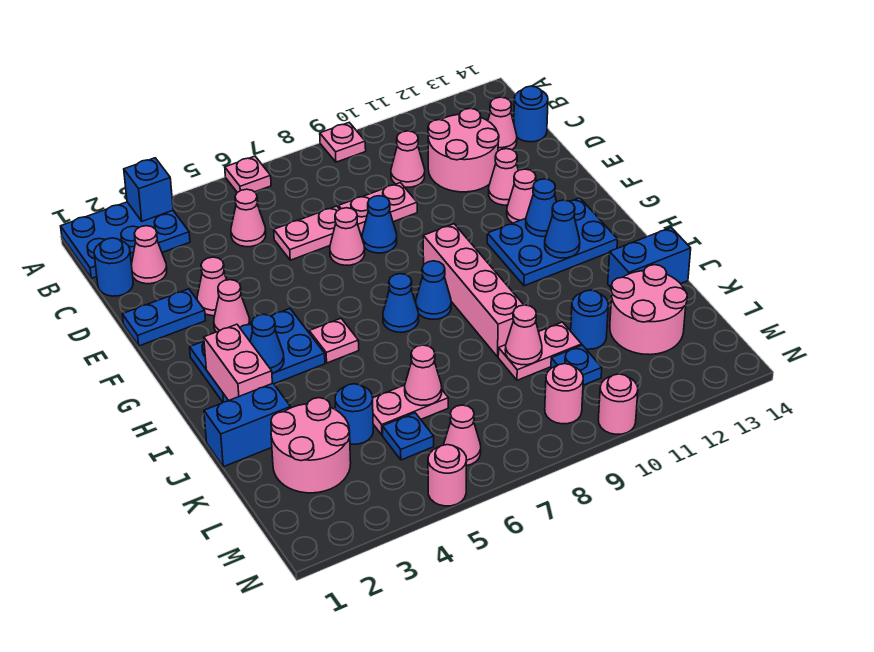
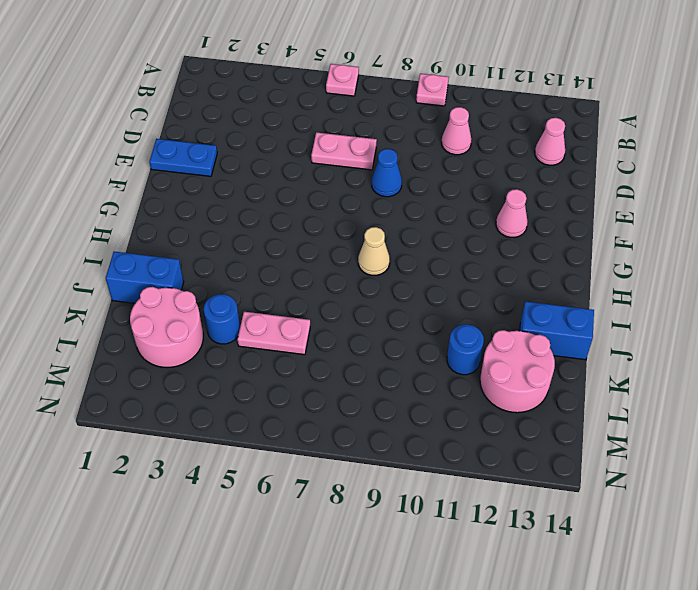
tan cone H8 level 1 -> blue cone H8 level 1
none -> blue plate A1:B3 level 1
none -> blue round brick C1 level 1
none -> pink cone C2 level 1
none -> pink cone C5 level 1

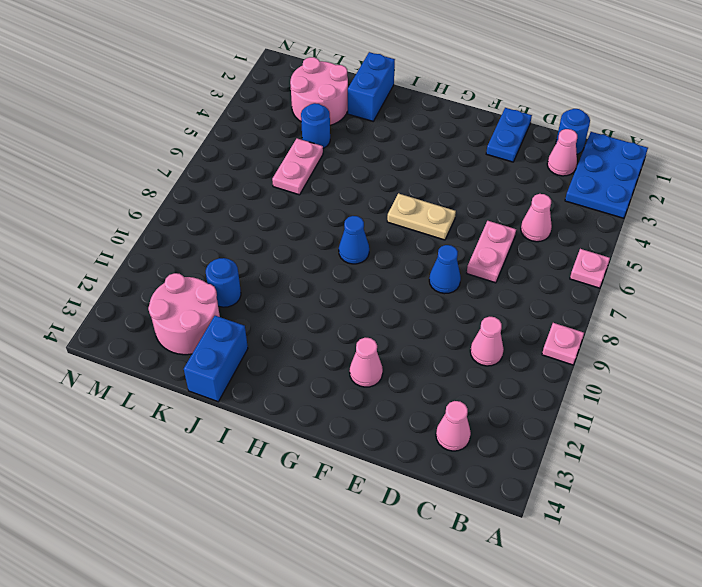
tan plate F6:G6 level 1 -> none
none -> pink round brick C11:D12 level 1
none -> blue round brick C14 level 1
none -> pink plate D8:D9 level 1
none -> pink cone E3 level 1

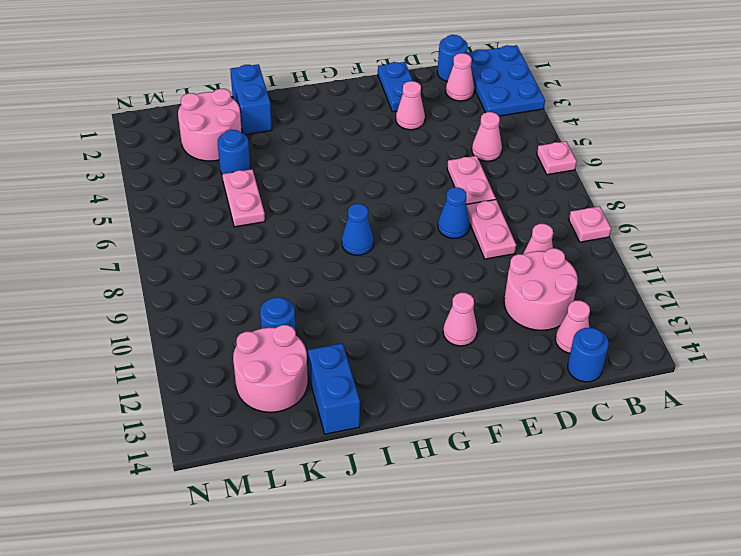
none -> pink cone E7 level 1
none -> pink cone E12 level 1
none -> pink cone F3 level 1
none -> blue plate G2:H4 level 1

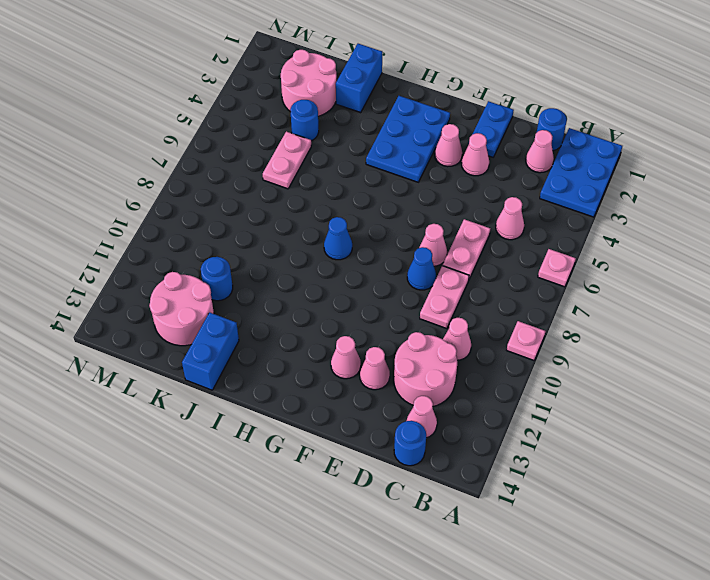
none -> pink brick G9:J9 level 1
none -> blue plate G11:H13 level 1
none -> pink plate H5 level 1
none -> blue cone H7 level 1

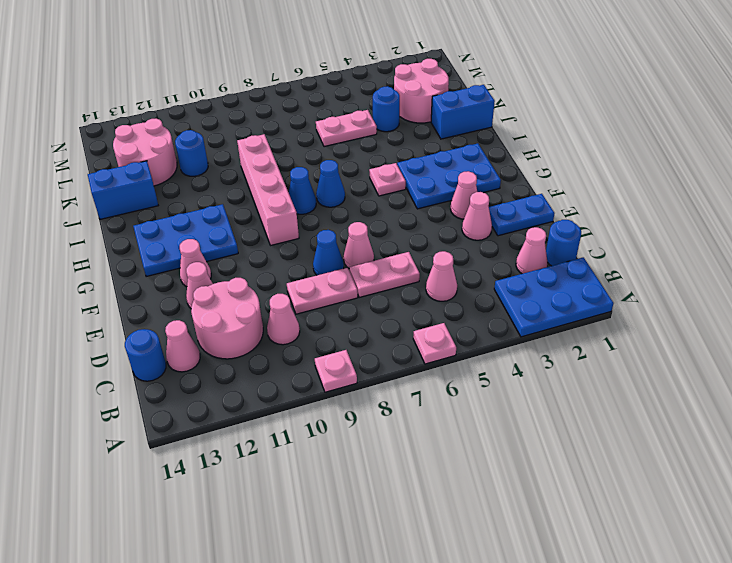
none -> pink plate K9:K10 level 1
none -> blue plate L5 level 1
none -> blue plate L10 level 1
none -> pink cone M6 level 1

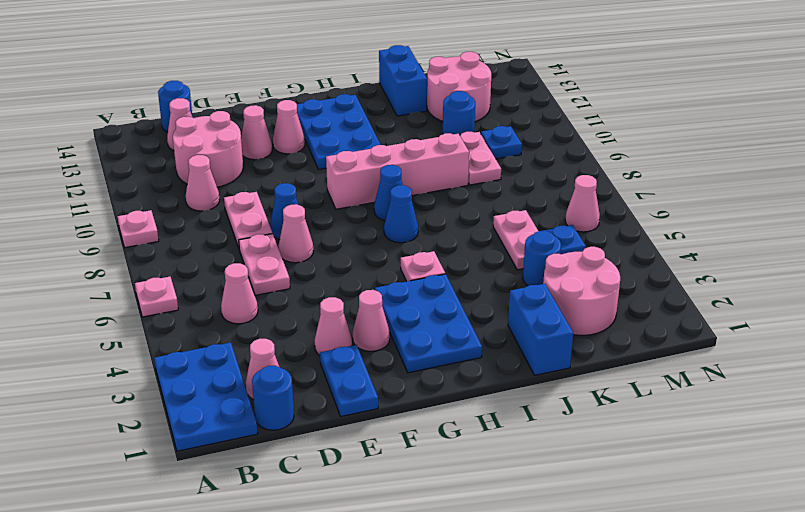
none -> pink round brick M9 level 1
none -> pink round brick N5 level 1
none -> pink round brick N10 level 1
none -> blue brick A3 level 2

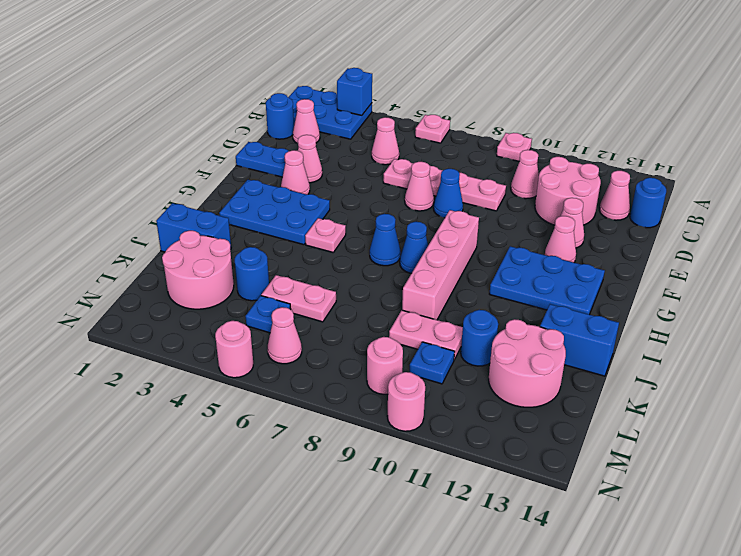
none -> blue cone G12 level 2
none -> pink brick H2:I2 level 2
none -> blue cone H3 level 2
none -> blue cone H12 level 2

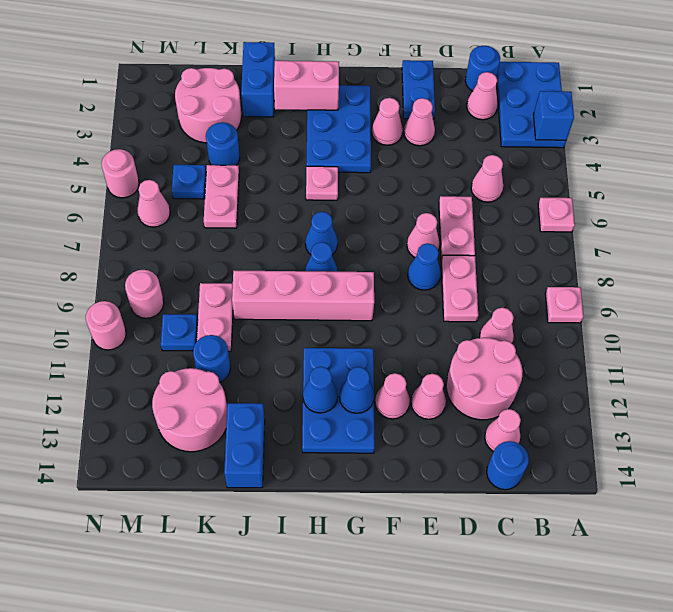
none -> blue cone H3 level 2
none -> pink cone K6 level 2
none -> pink cone K9 level 2

